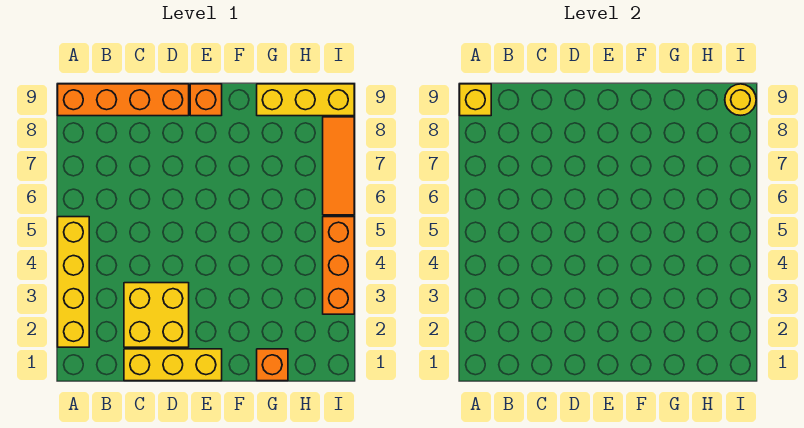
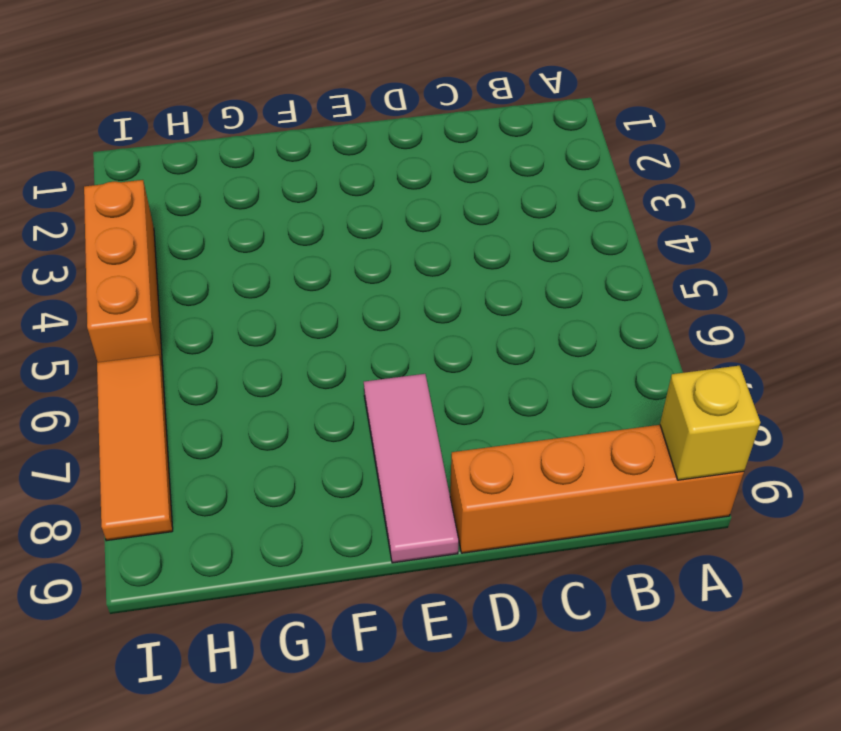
pink tile E7:E9 level 1 -> orange brick E9 level 1
none -> yellow brick A2:A5 level 1
none -> yellow brick C1:E1 level 1

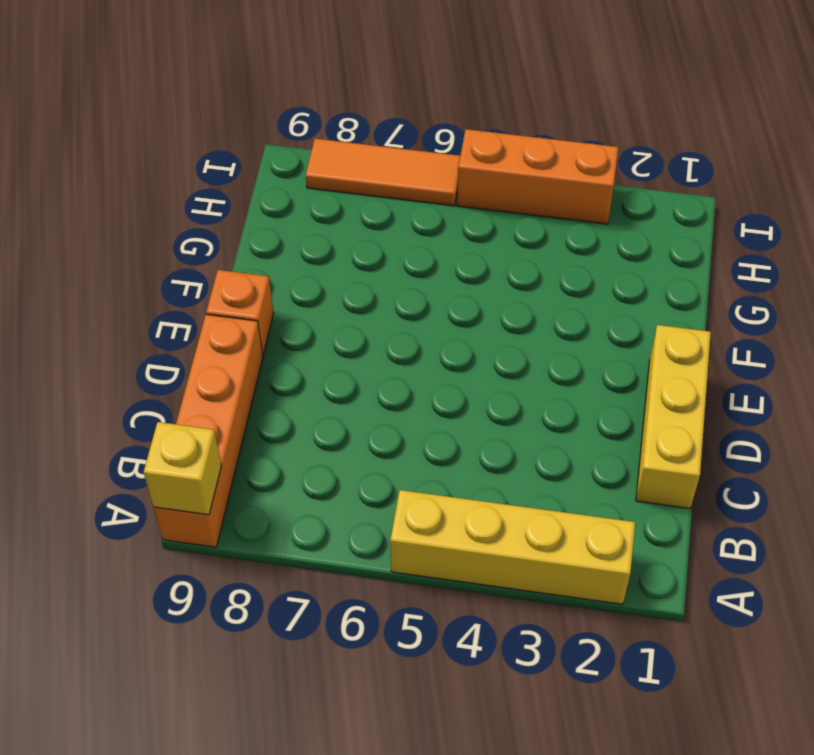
none -> yellow brick C2:D3 level 1
none -> orange brick G1 level 1

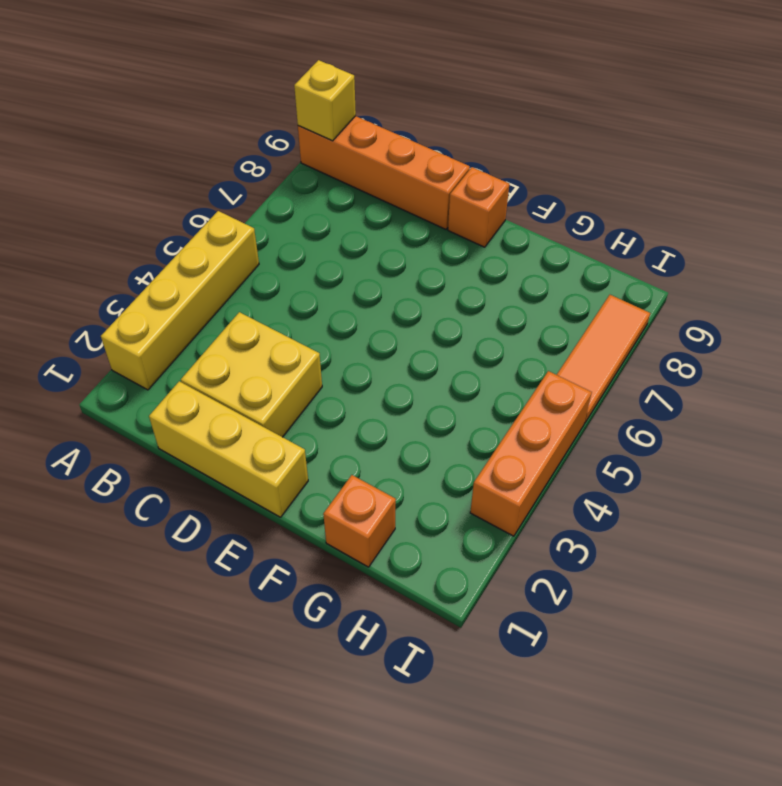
none -> yellow brick G9:I9 level 1
none -> yellow round brick I9 level 2

